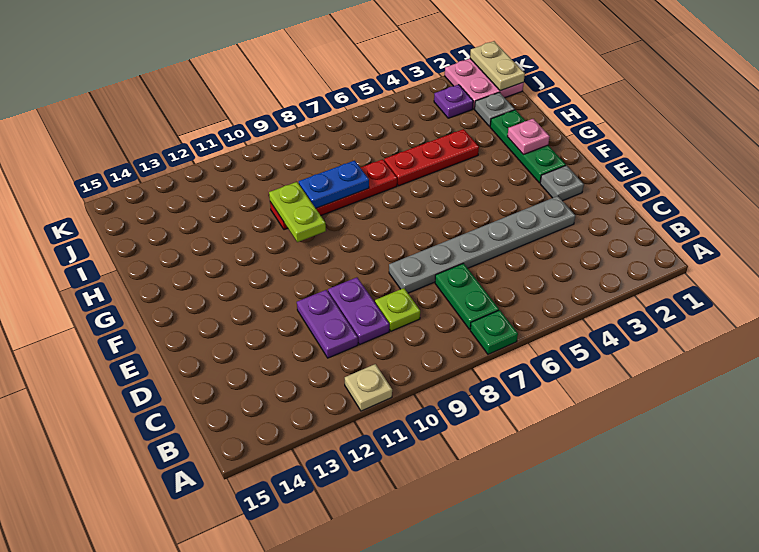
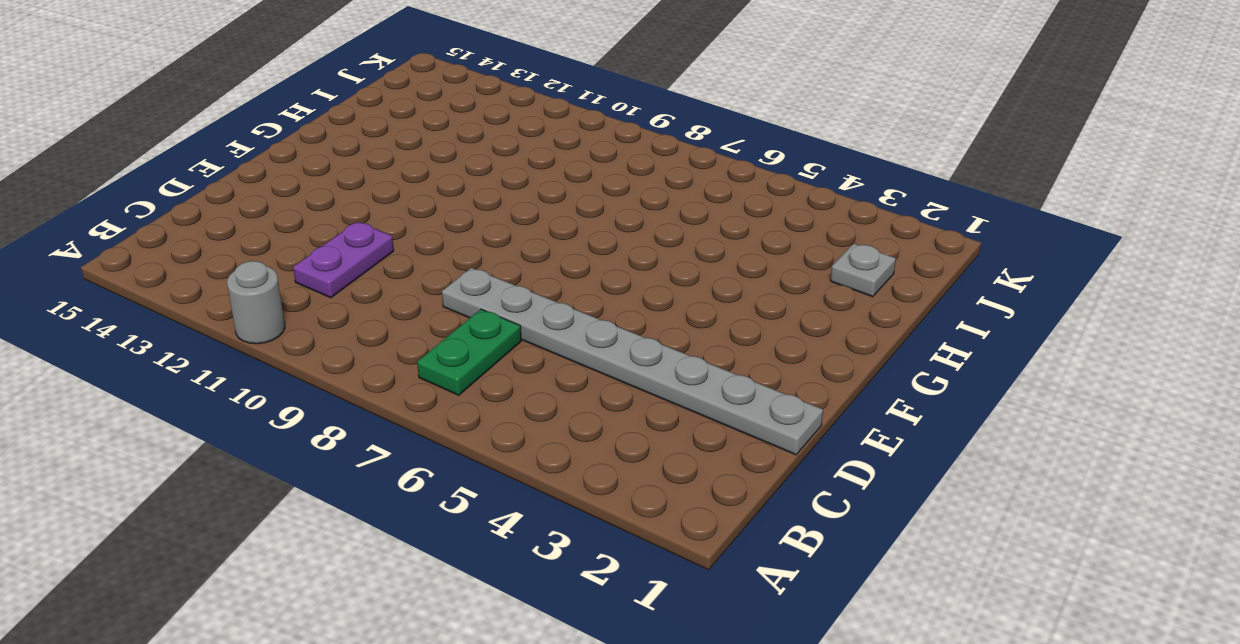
grey round brick A11 level 1 -> tan plate A11 level 1
grey plate D1:D8 level 1 -> grey plate D3:D8 level 1
none -> green plate A7 level 1
none -> lime plate C9 level 1
none -> purple plate C10:D10 level 1

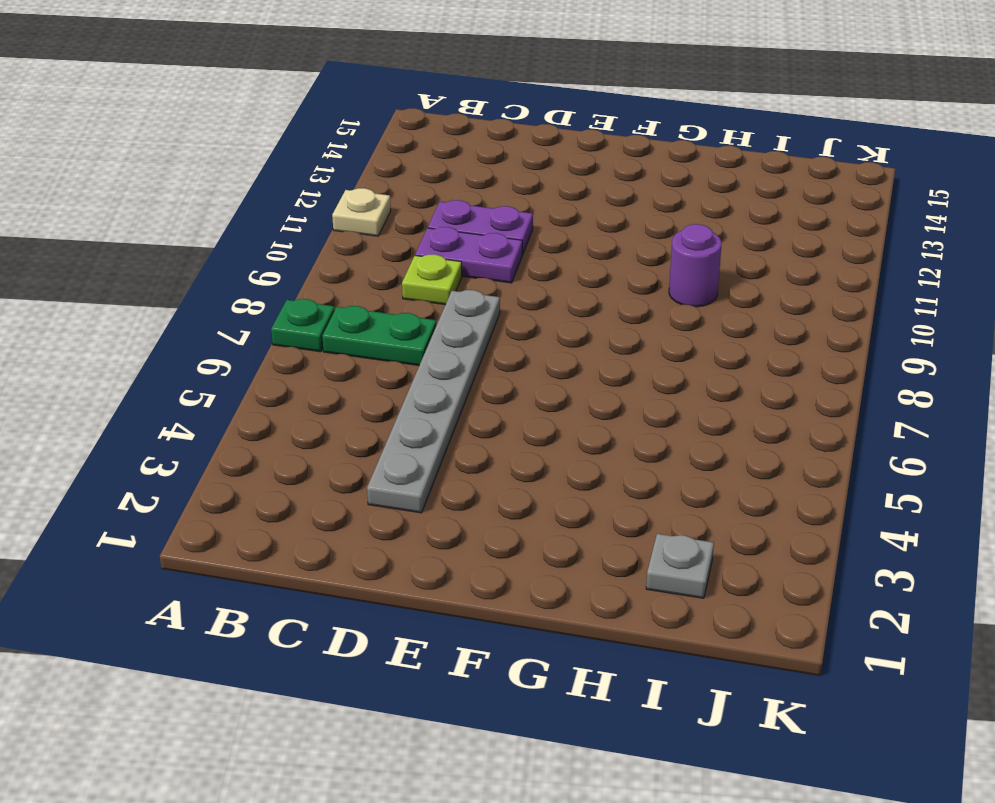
purple round brick H10 level 1 -> red plate H7:H10 level 1
none -> grey plate E2 level 1
none -> green plate F2:H2 level 1
none -> red plate H4:H6 level 1

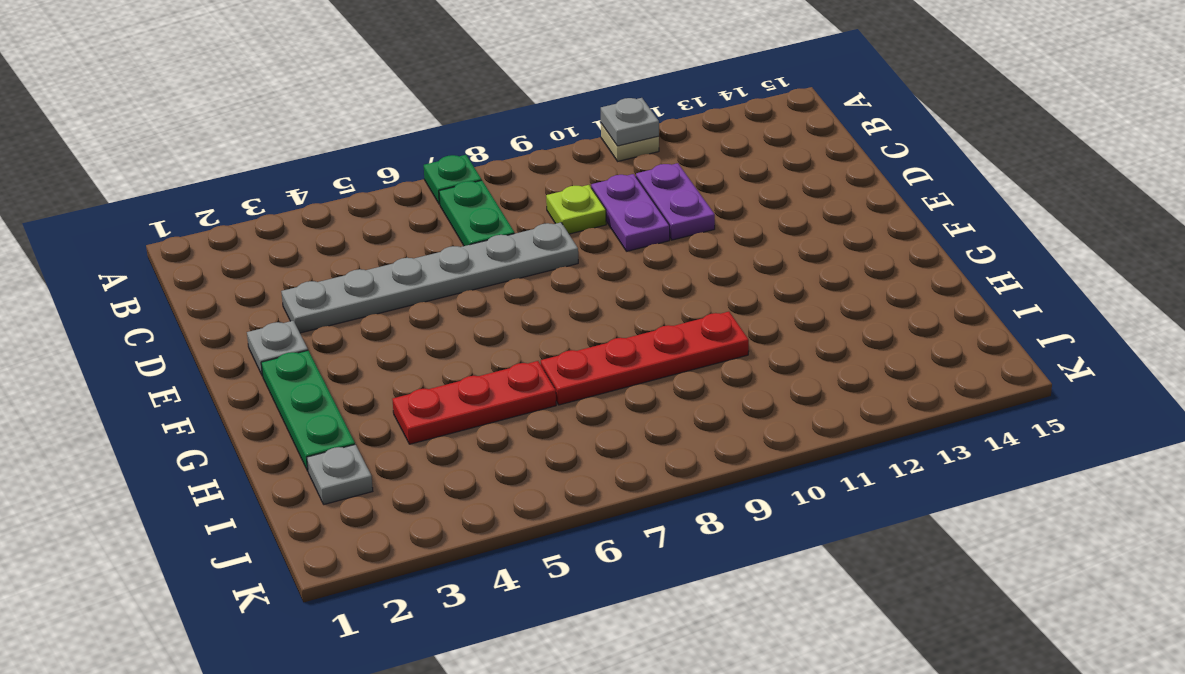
grey plate A11 level 2 -> none
none -> pink plate J1:K2 level 1
none -> purple plate J3 level 1
none -> pink plate G2 level 2

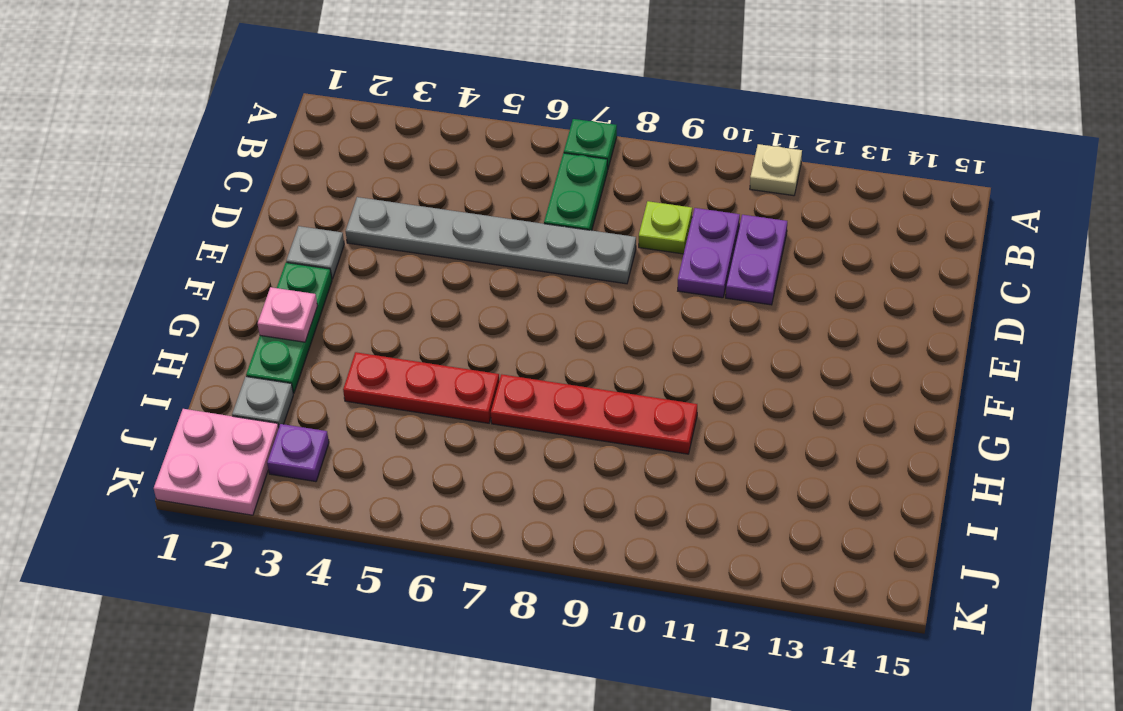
none -> lime plate G10:H10 level 2
none -> blue plate H8:H9 level 2
none -> tan plate J1:K1 level 2

